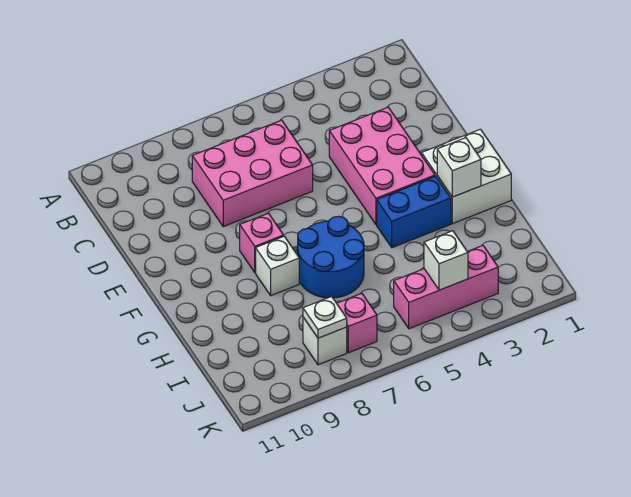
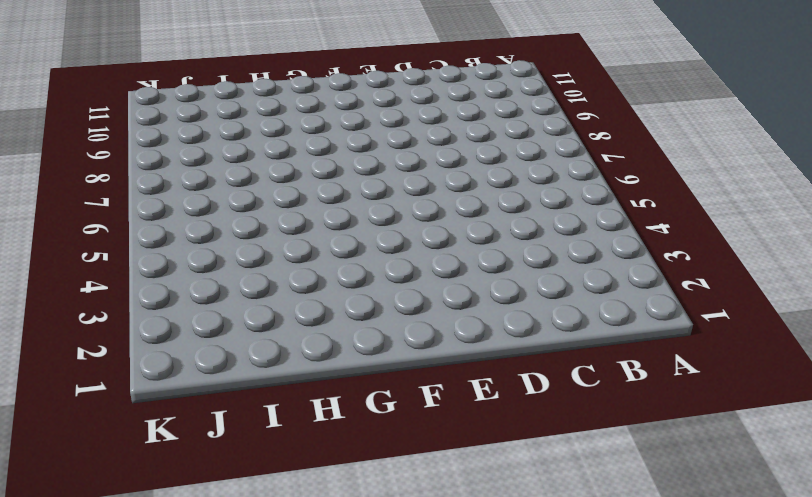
none -> pink brick C6:D8 level 1
none -> pink brick D3:F4 level 1
none -> white brick F1:G2 level 1

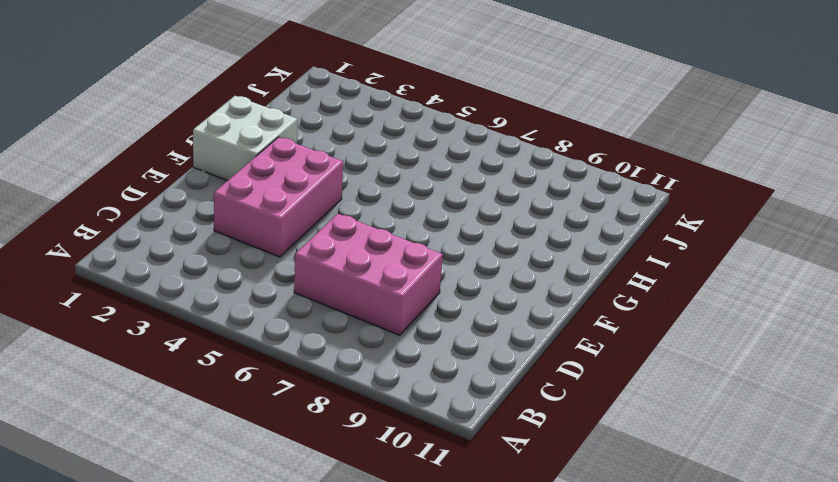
none -> pink brick F8 level 1
none -> blue brick G3:G4 level 1
none -> blue round brick G6:H7 level 1

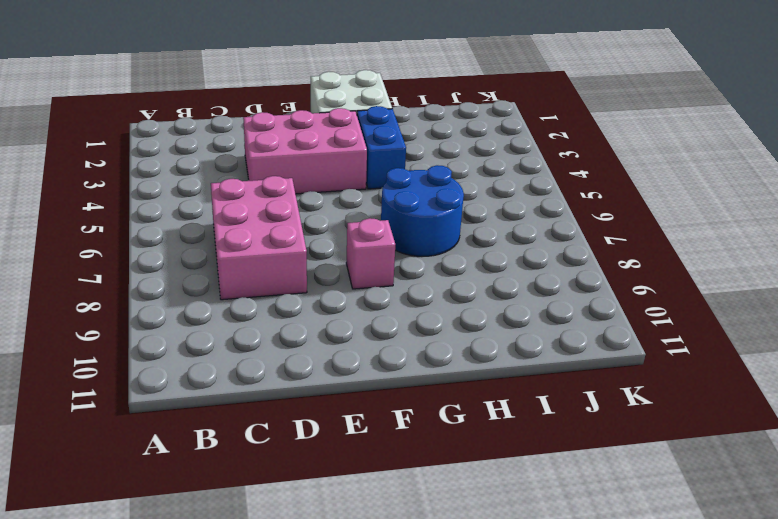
none -> white brick G8 level 1
none -> pink brick J3:J5 level 1
none -> pink brick J7 level 1

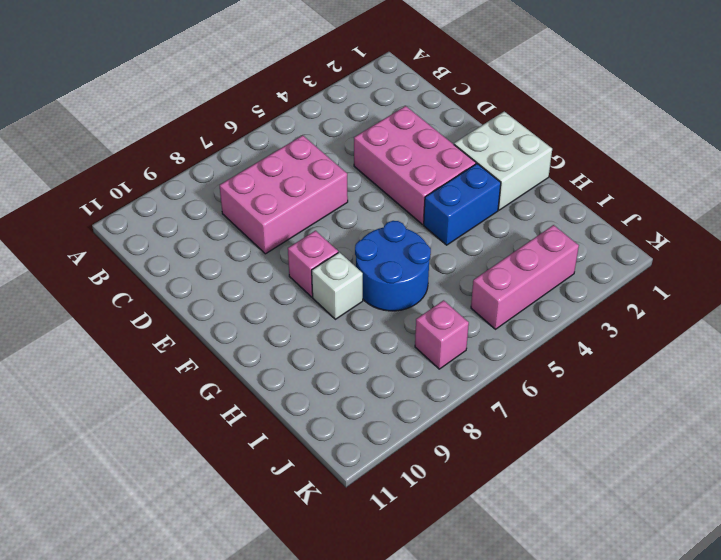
none -> white brick J8 level 1
none -> white brick G2 level 2
none -> white brick J4 level 2

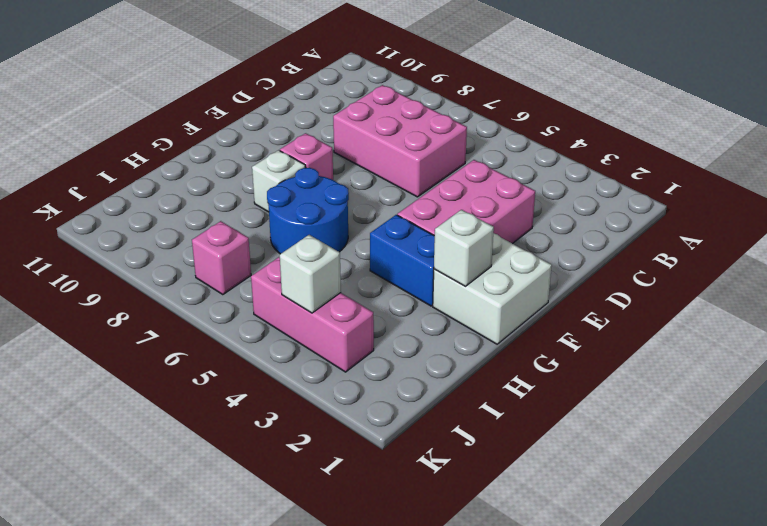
none -> white brick J8 level 1
none -> white plate J8 level 2

